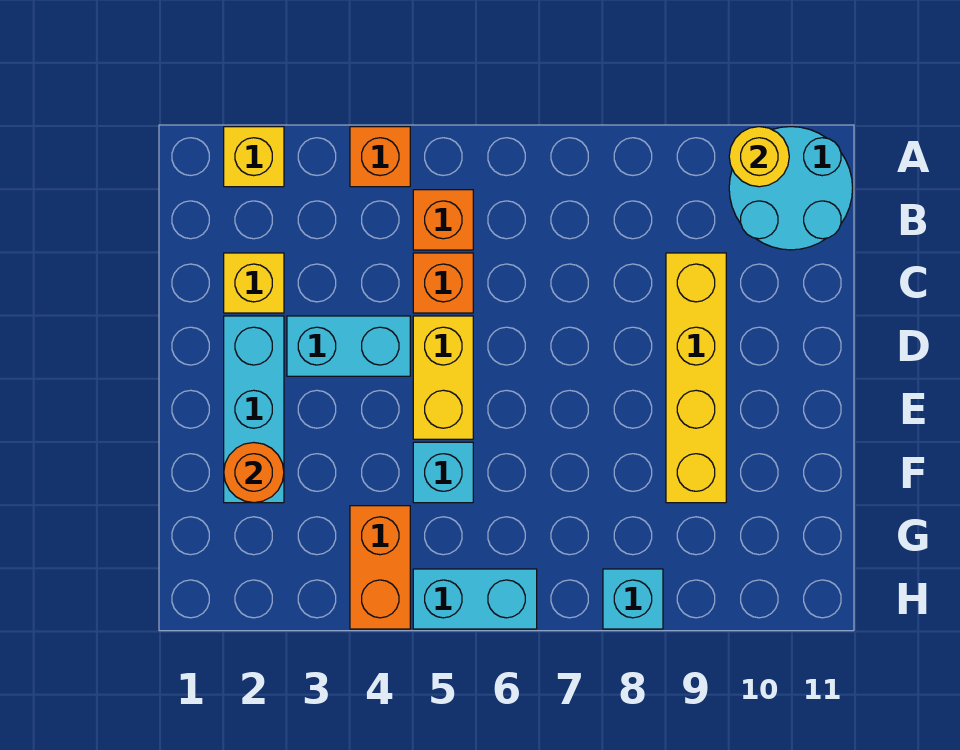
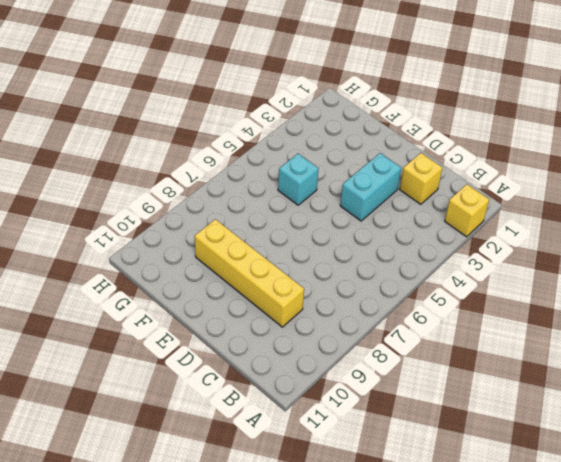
none -> orange brick A4 level 1
none -> cyan round brick A10:B11 level 1
none -> orange brick B5 level 1

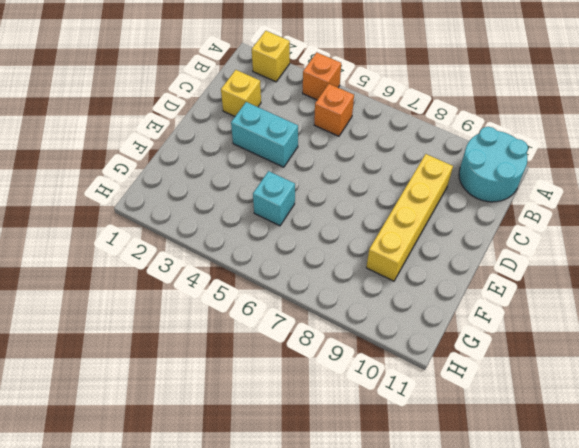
none -> orange brick C5 level 1
none -> cyan brick D2:F2 level 1
none -> yellow brick D5:E5 level 1

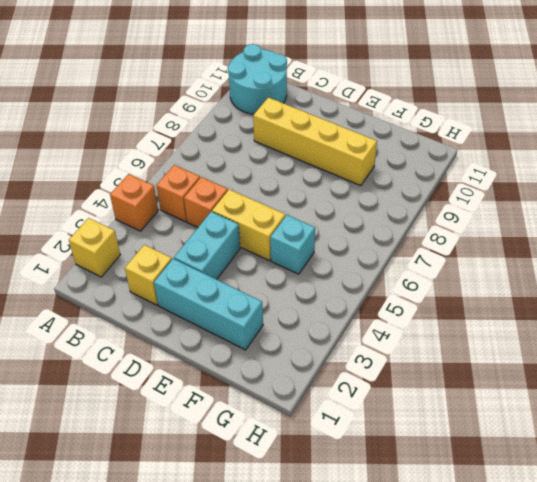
none -> orange brick G4:H4 level 1
none -> cyan brick H5:H6 level 1
none -> cyan brick H8 level 1

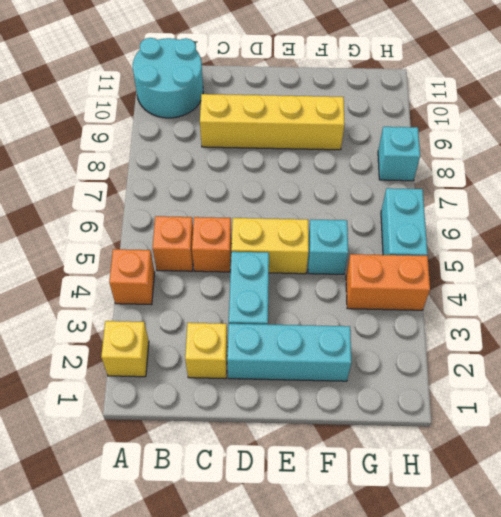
none -> yellow round brick A10 level 2
none -> orange round brick F2 level 2

